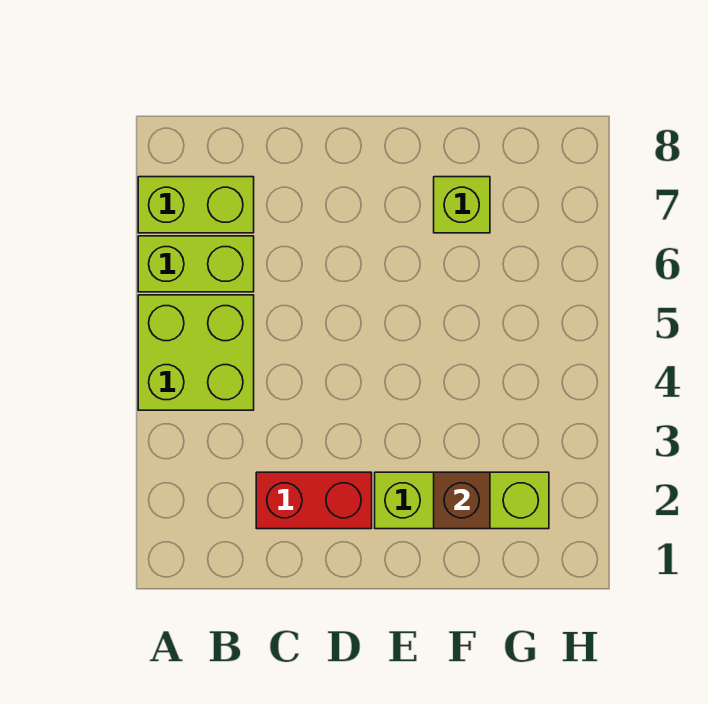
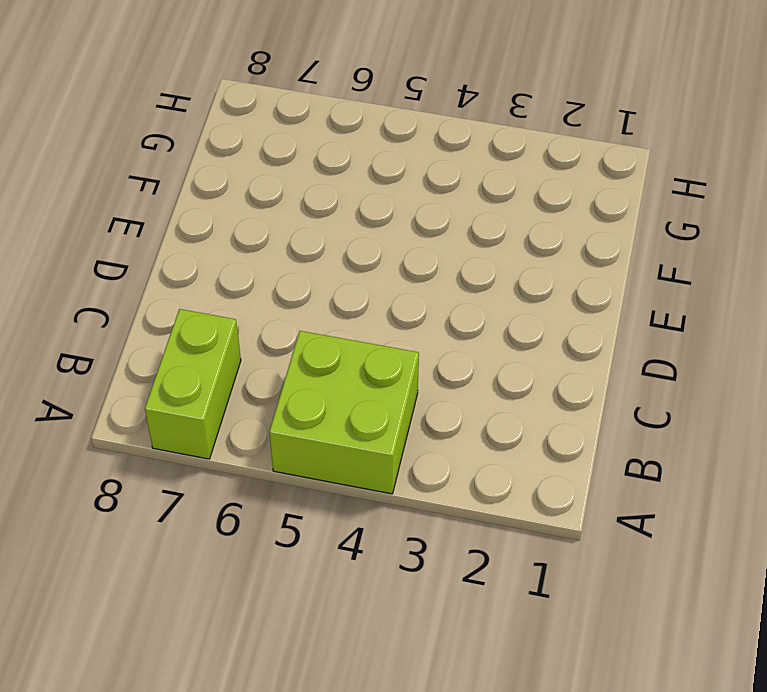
none -> lime brick A6:B6 level 1
none -> red brick C2:D2 level 1

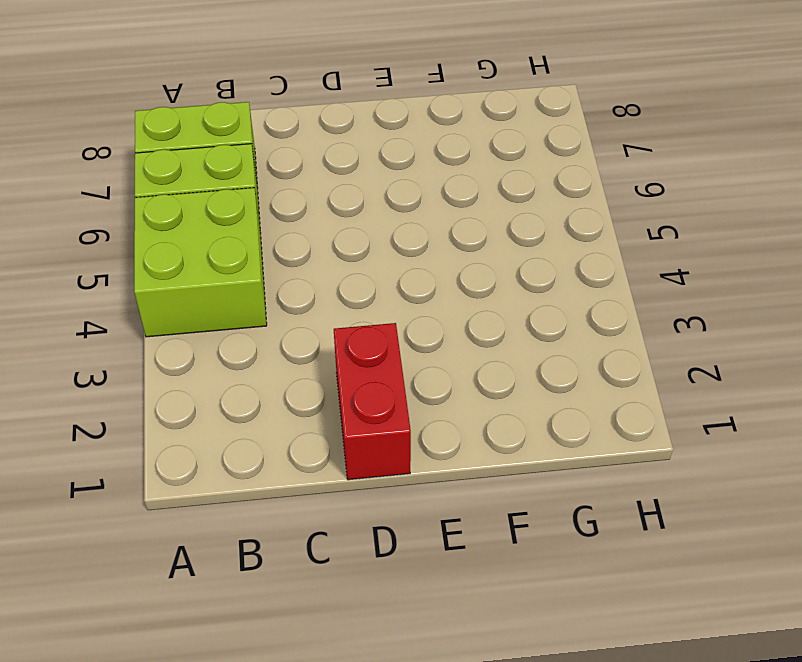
red brick D1:D2 level 1 -> red brick C2:D2 level 1
none -> lime brick E2:G2 level 1
none -> lime brick F7 level 1

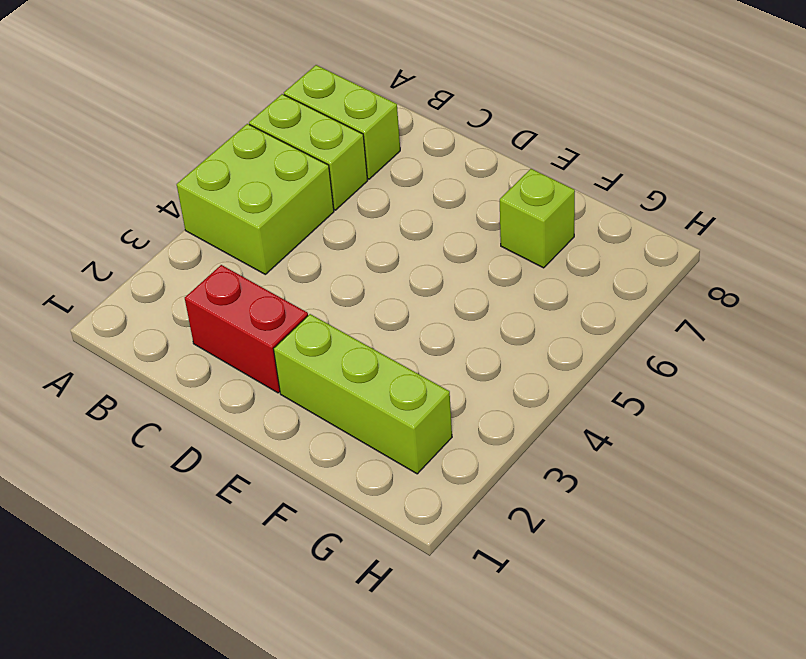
none -> brown brick F2 level 2

